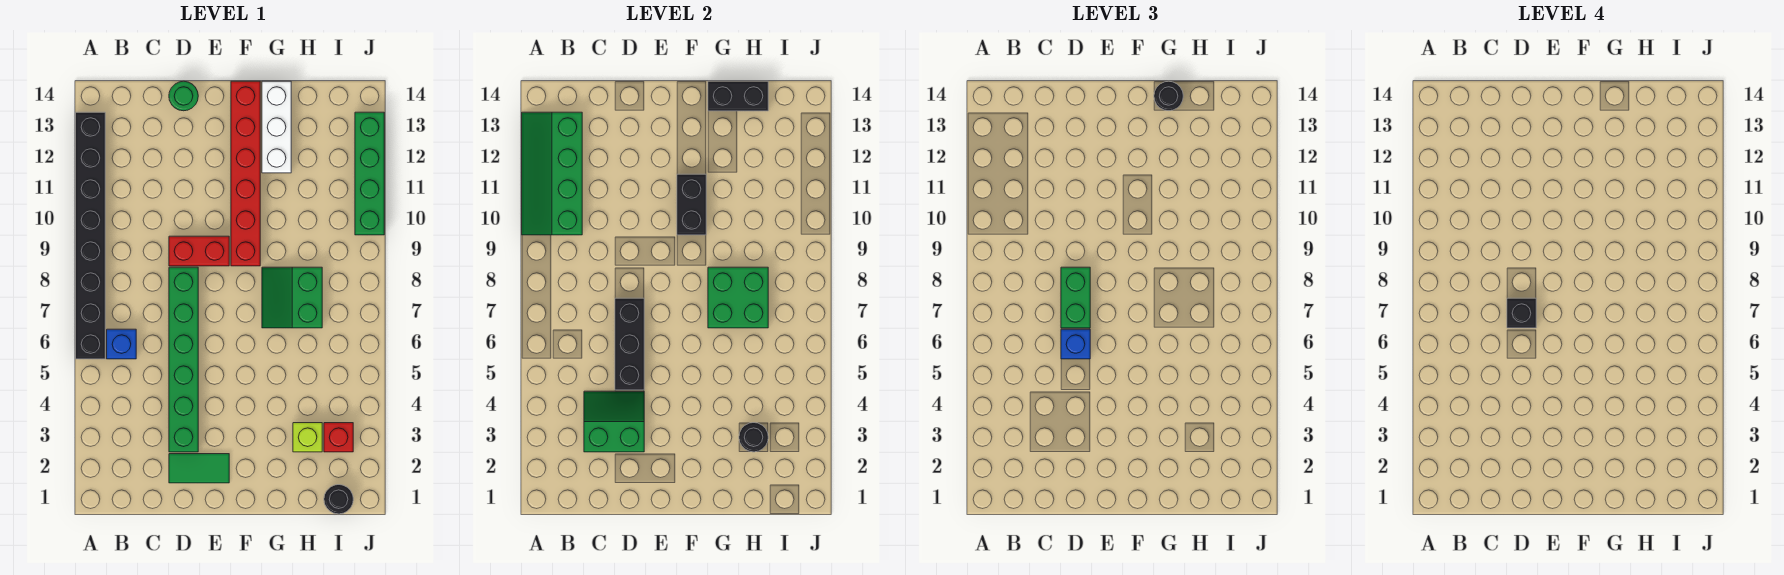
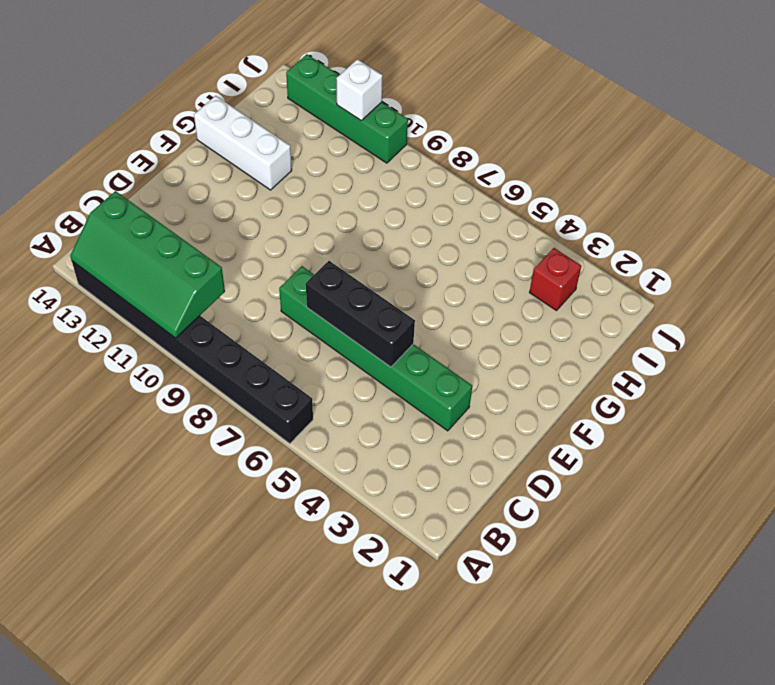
white brick J11 level 2 -> none
none -> blue brick B6 level 1
none -> green tile D2:E2 level 1
none -> red brick D9:E9 level 1

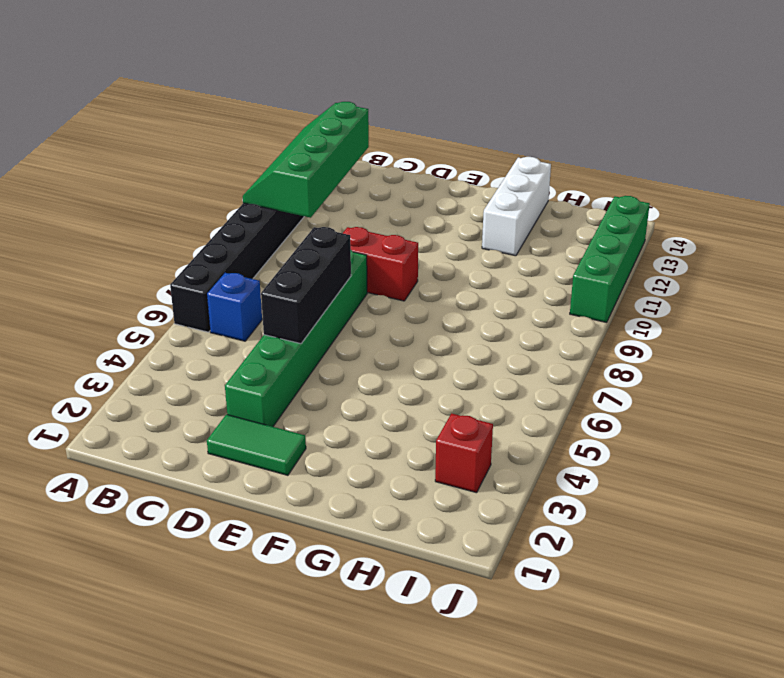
none -> green round brick D14 level 1
none -> red brick F9:F14 level 1
none -> green slope G7:H8 level 1 top H

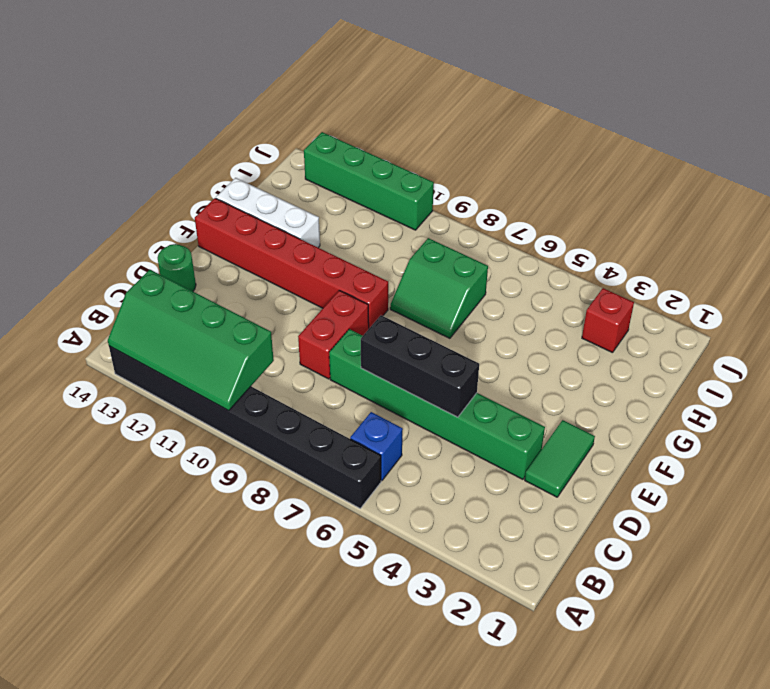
none -> lime brick H3 level 1
none -> black round brick I1 level 1
none -> green slope C3:D4 level 2 top 3

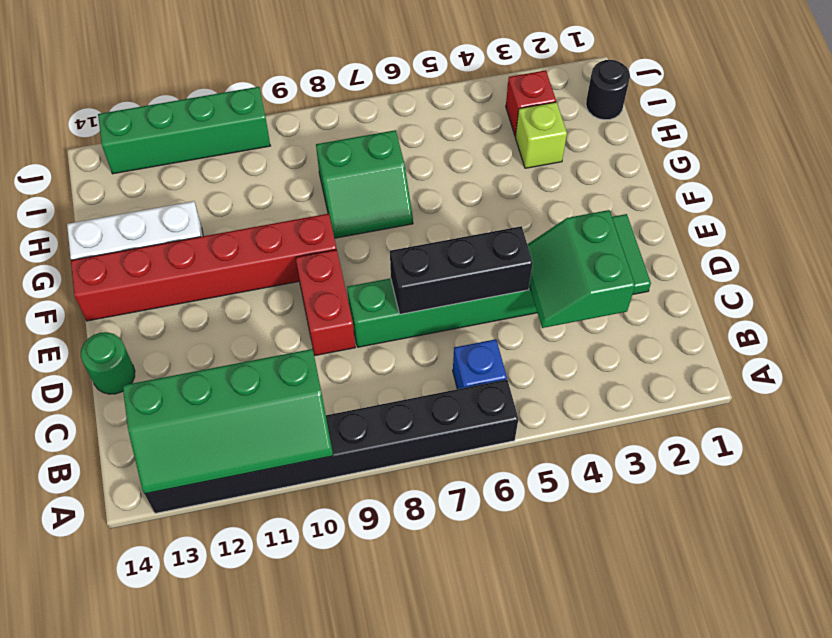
none -> black brick F10:F11 level 2
none -> green brick G7:H8 level 2
none -> black brick G14:H14 level 2

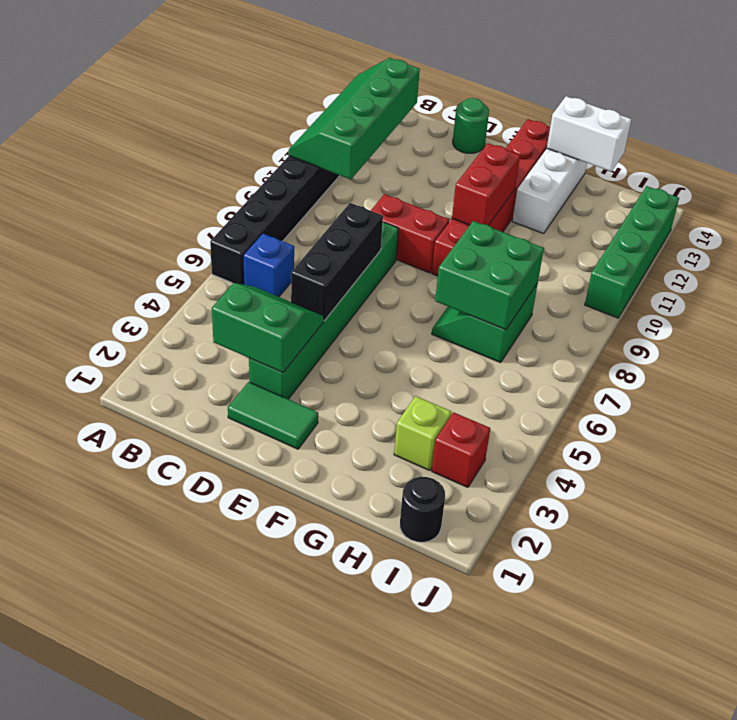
red brick F10:F11 level 2 -> black brick F10:F11 level 2
white brick G14:H14 level 2 -> black brick G14:H14 level 2
none -> black round brick H3 level 2
none -> blue brick D6 level 3
none -> green brick D7:D8 level 3

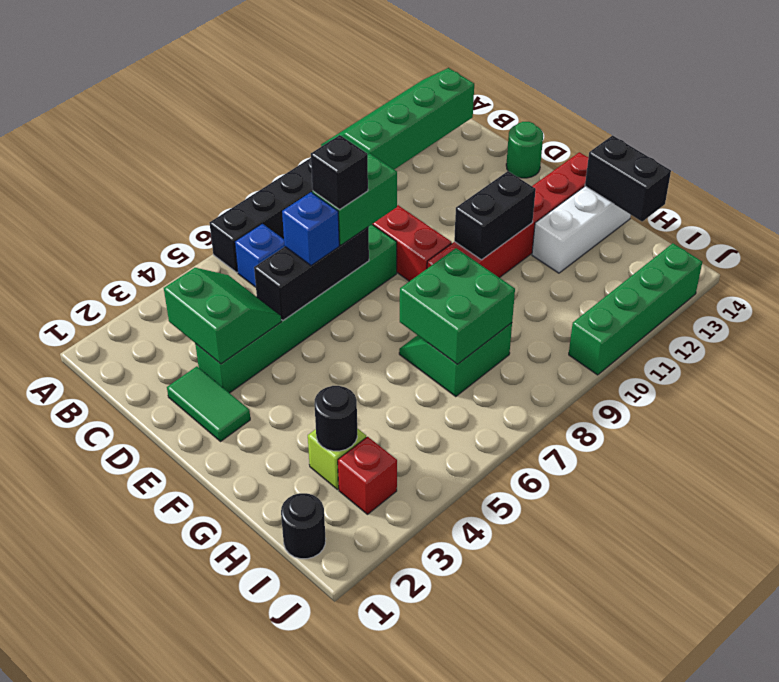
none -> black round brick G14 level 3

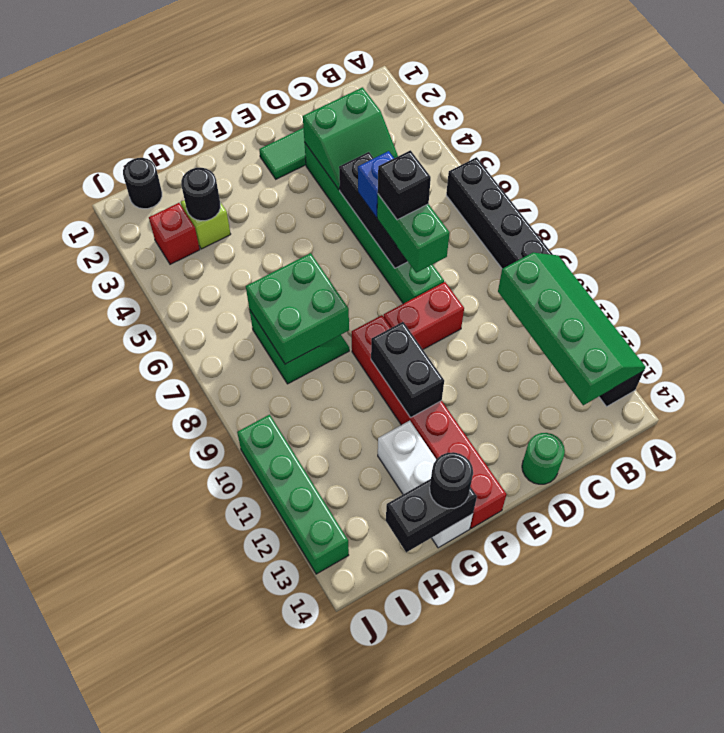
none -> blue brick B6 level 1

